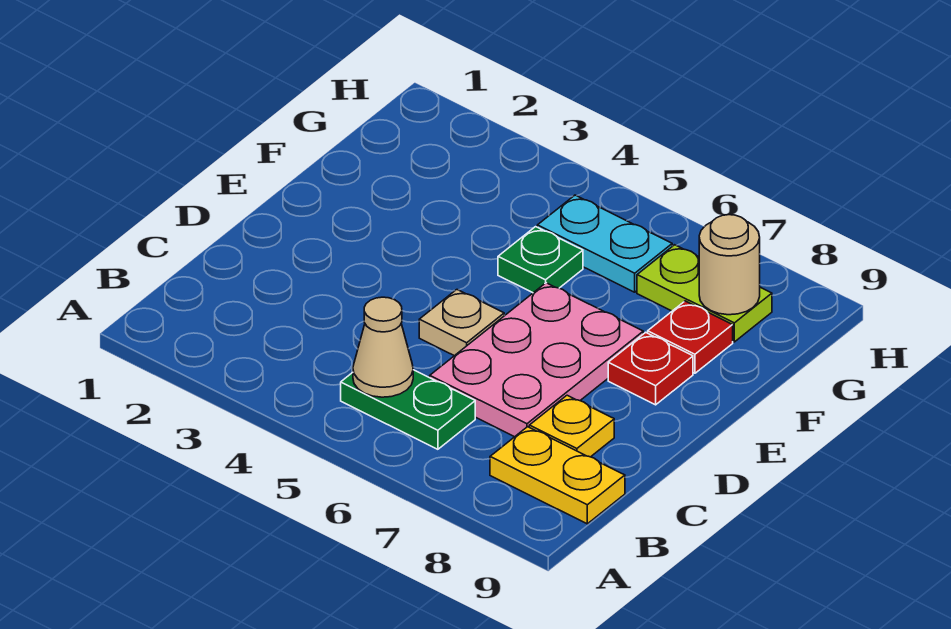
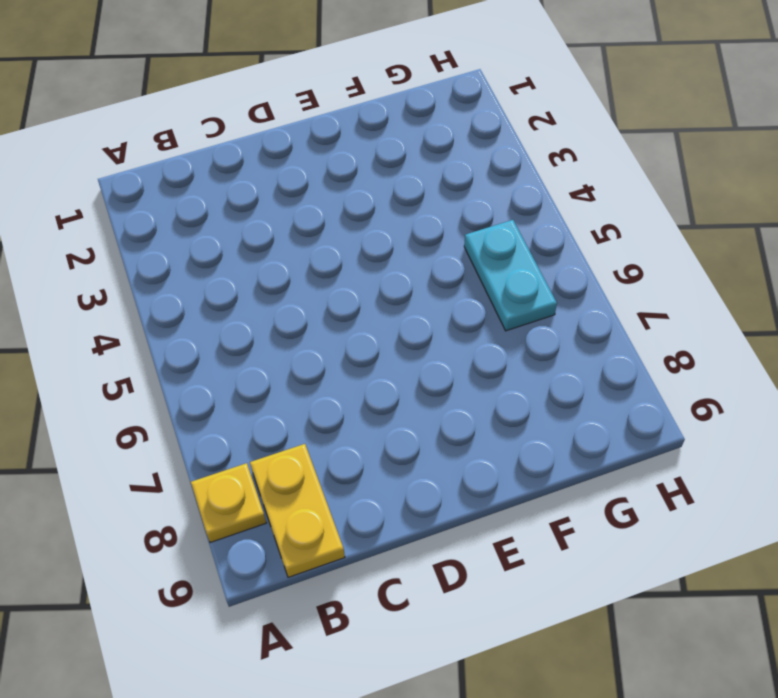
yellow plate A8 level 1 -> yellow plate C8 level 1
none -> green plate B5:B6 level 1
none -> pink plate C6:E7 level 1
none -> tan plate D5 level 1

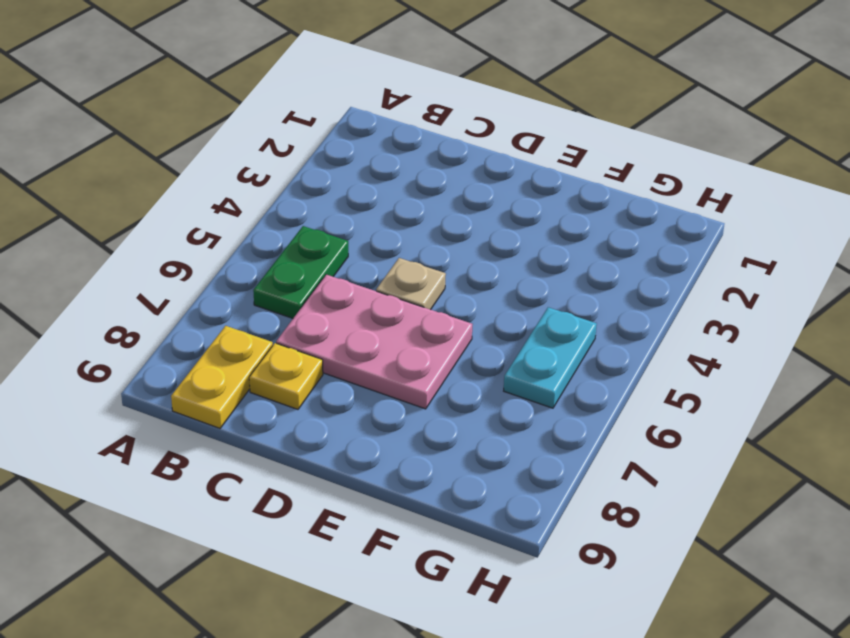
none -> red plate E8 level 1
none -> green plate F5 level 1
none -> red plate F8 level 1

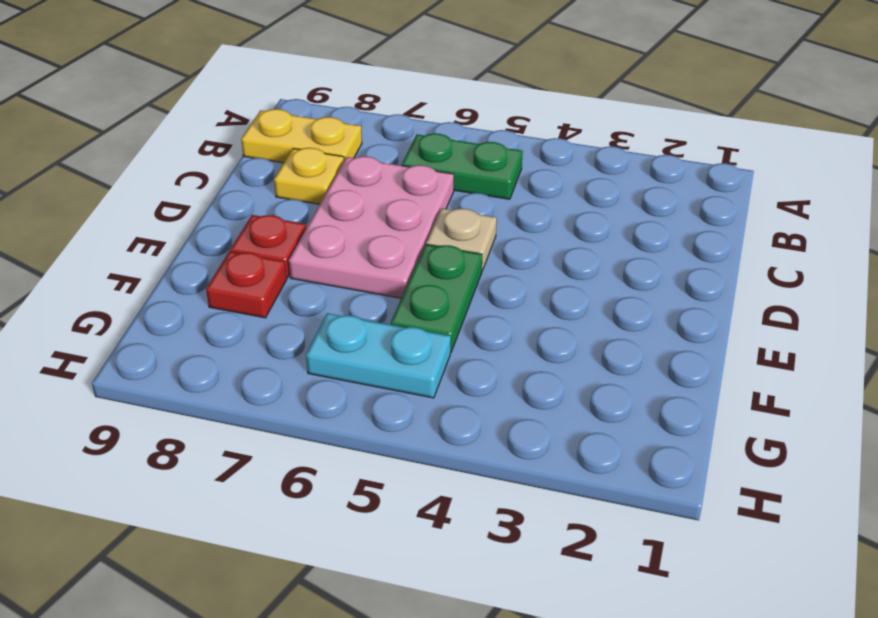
green plate E5:F5 level 1 -> green plate F5 level 1
none -> lime plate G7:G8 level 1
none -> tan cone B5 level 2
none -> tan round brick G8 level 2

